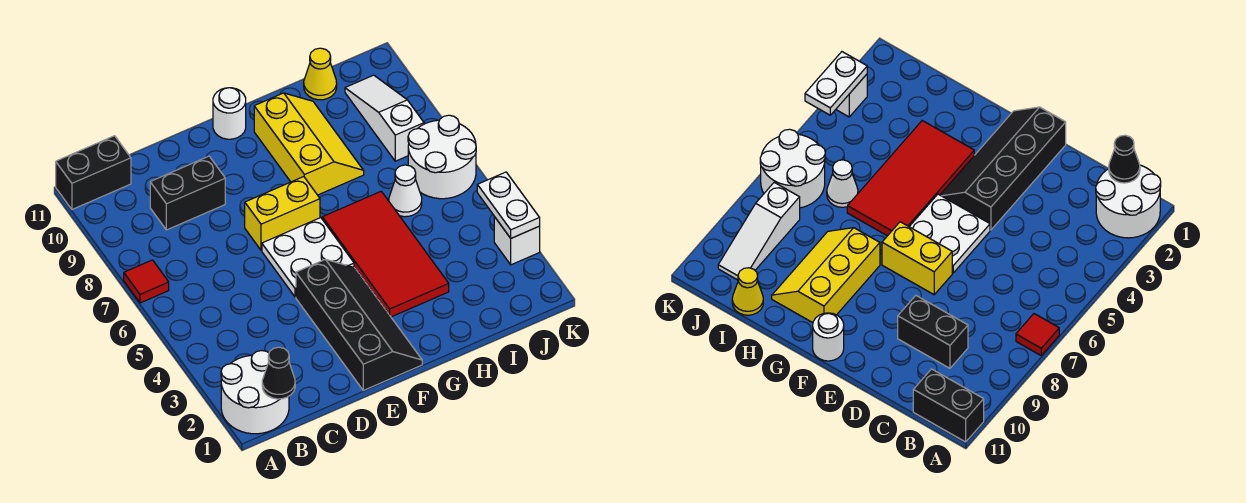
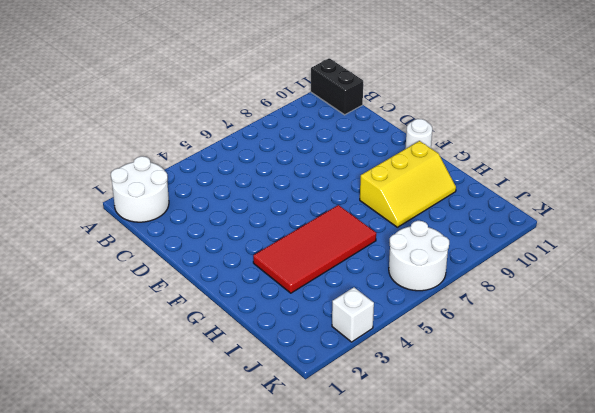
none -> red tile A7 level 1
none -> black brick C9:D9 level 1
none -> black slope E1:F4 level 1 top E

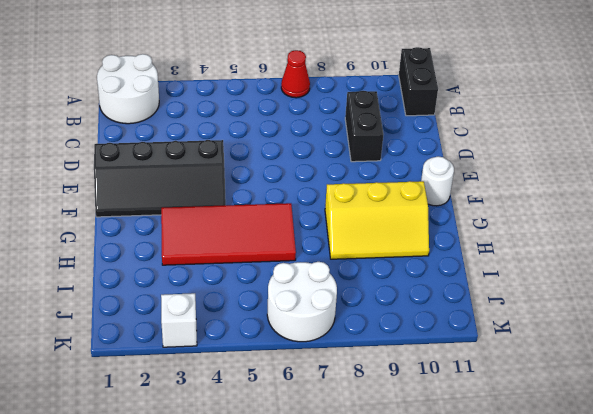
red cone A7 level 1 -> red tile A7 level 1
none -> white plate E5:F6 level 1
none -> yellow brick E7:F7 level 1
none -> white cone I6 level 1

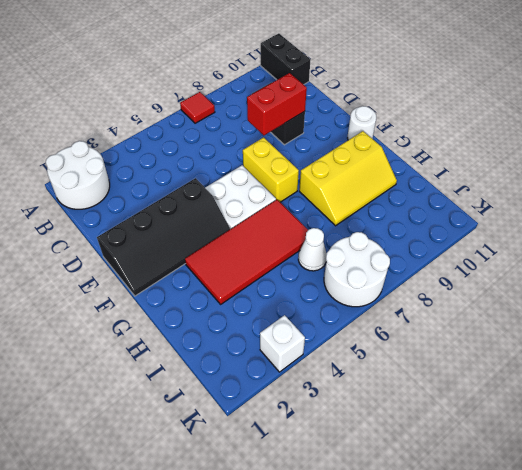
red brick D8:D9 level 2 -> none
none -> yellow cone I11 level 1
none -> white slope J8:J10 level 1 top 8
none -> black cone B1 level 2

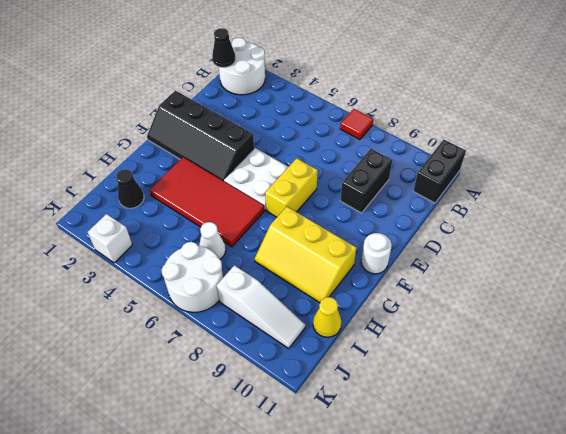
black cone I2 level 1 -> none
none -> white plate K3:K4 level 2

